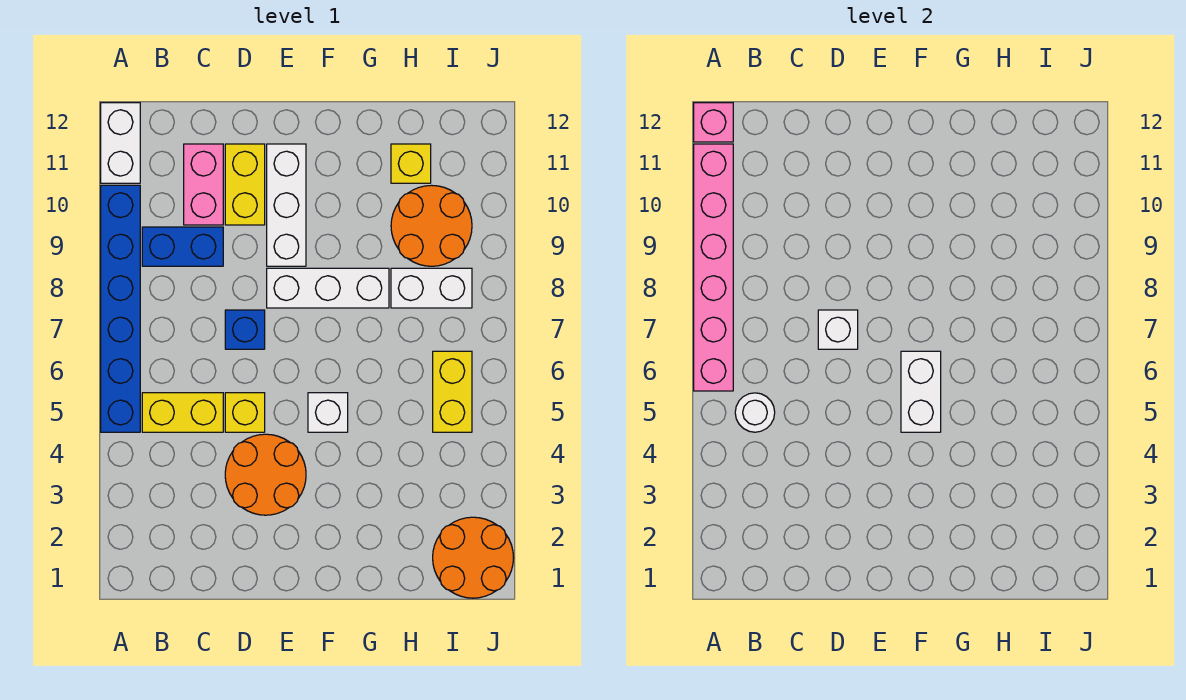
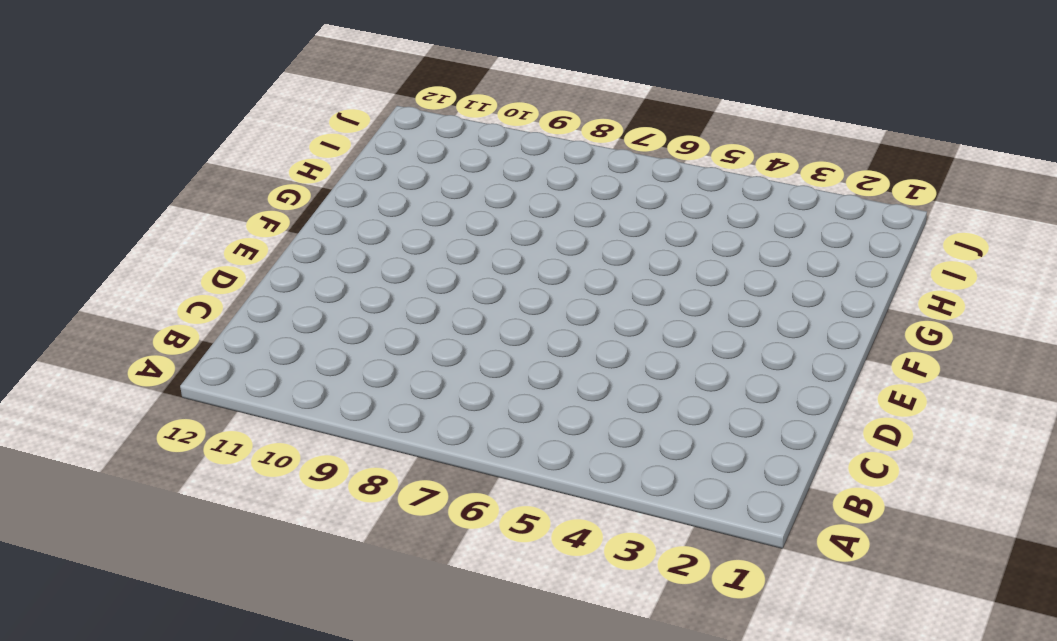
none -> blue brick A5:A10 level 1
none -> white brick A11:A12 level 1
none -> yellow brick B5:C5 level 1

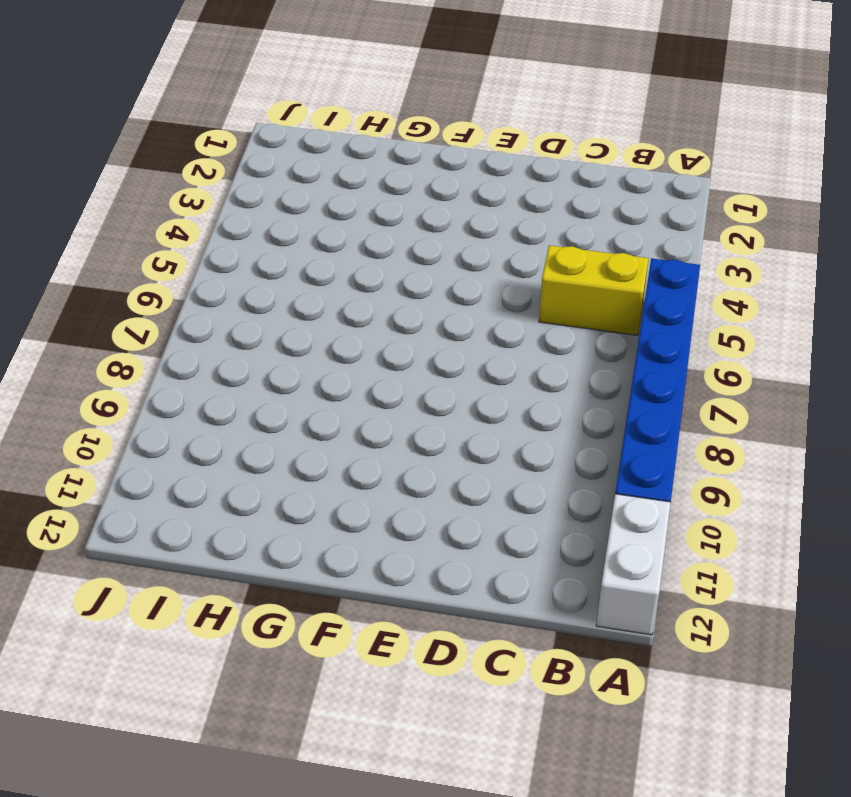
none -> blue brick B9:C9 level 1
none -> pink brick C10:C11 level 1
none -> orange round brick D3:E4 level 1

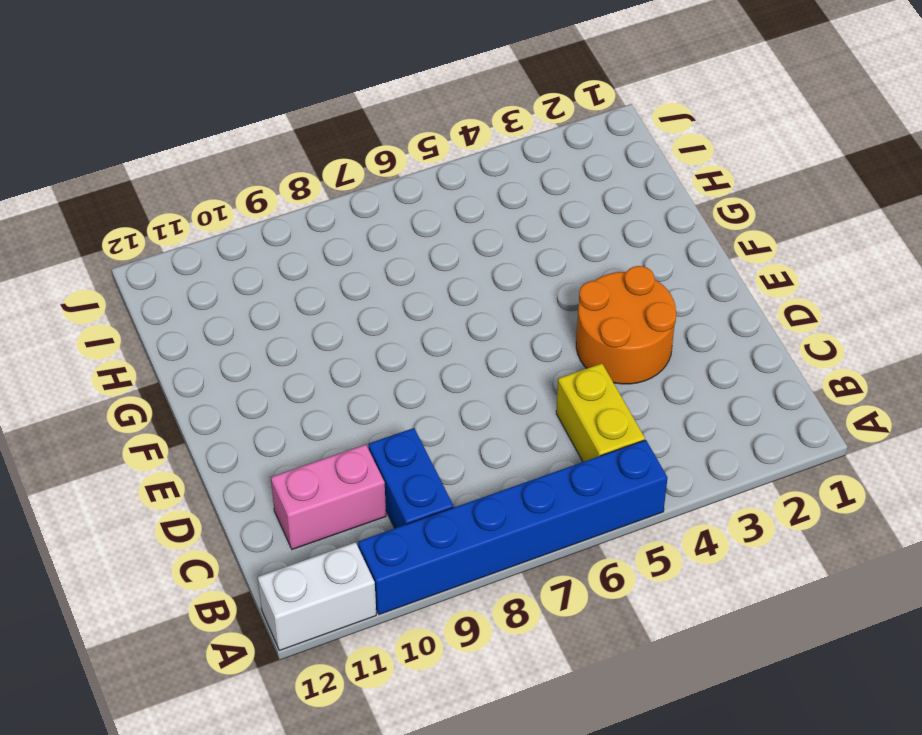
none -> yellow brick D5 level 1
none -> blue brick D7 level 1
none -> yellow brick D10:D11 level 1

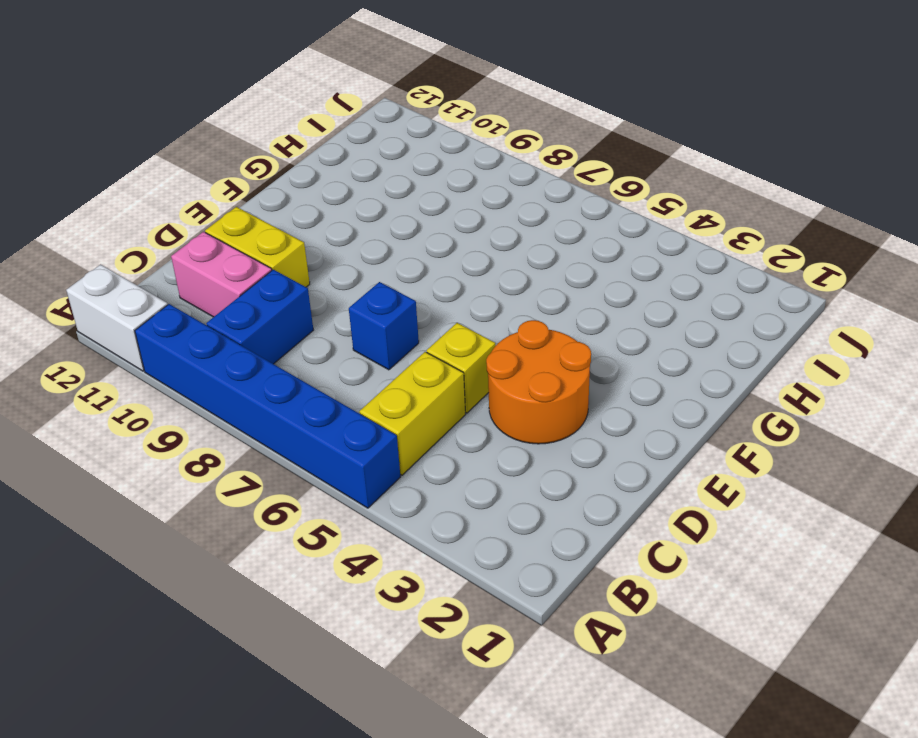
none -> white brick E8:G8 level 1
none -> white brick E9:E11 level 1
none -> white brick F5 level 1

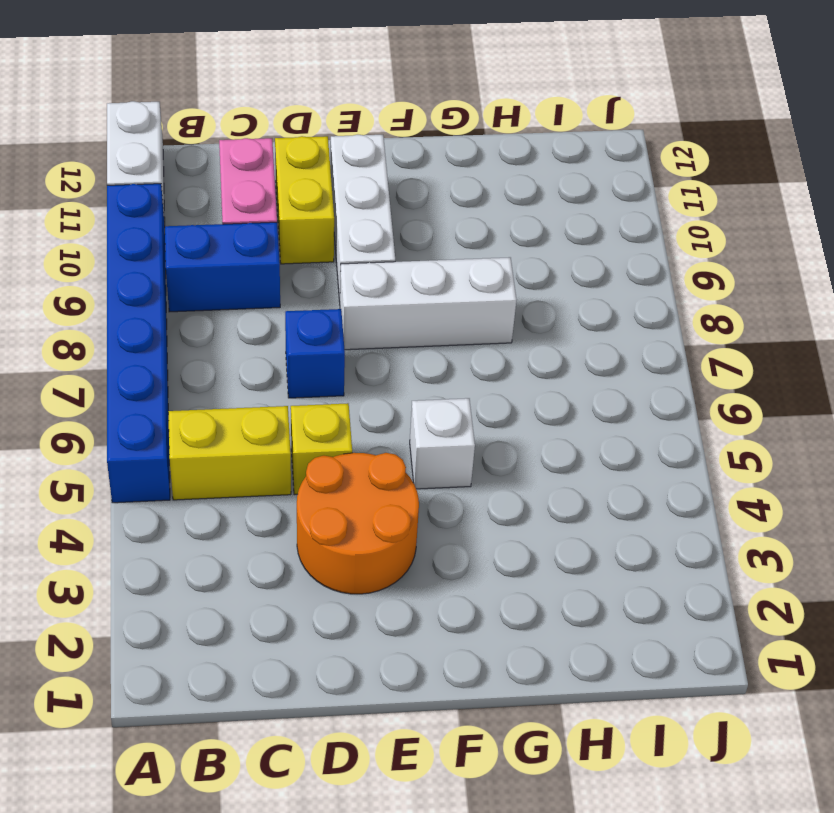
none -> white brick H8:I8 level 1
none -> orange round brick H9:I10 level 1
none -> yellow brick H11 level 1

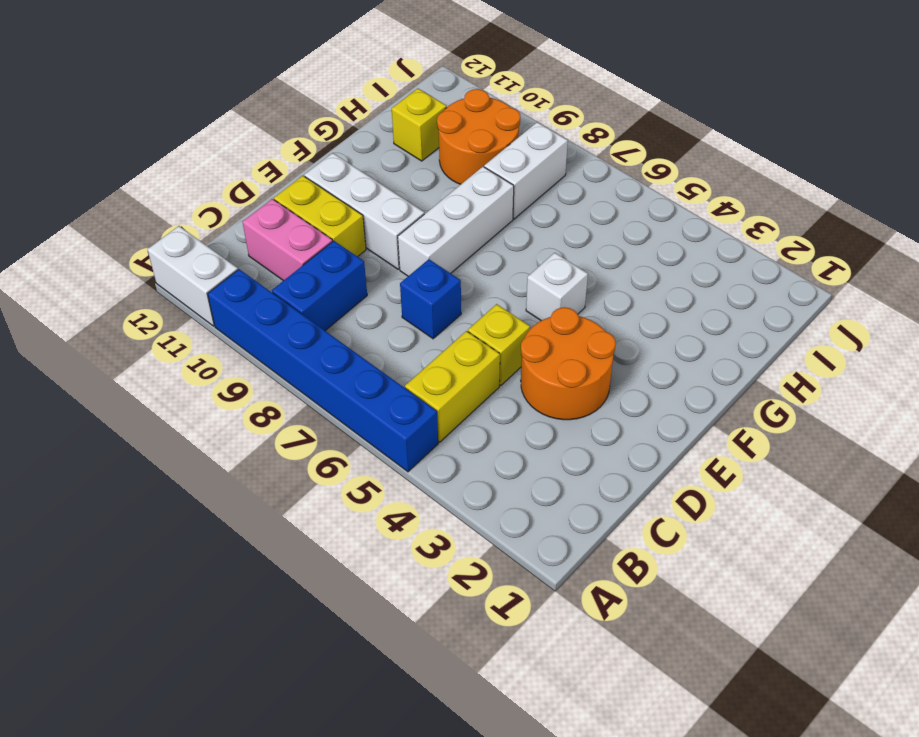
none -> orange round brick I1:J2 level 1
none -> yellow brick I5:I6 level 1
none -> pink brick A6:A11 level 2

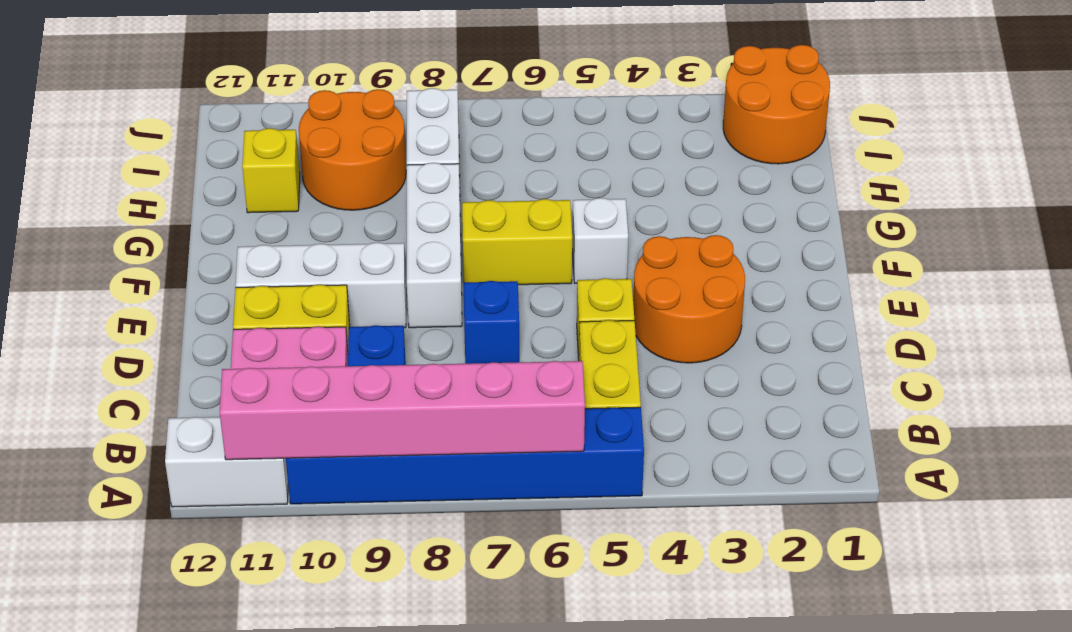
yellow brick F6:F7 level 1 -> yellow brick I5:I6 level 1
none -> pink brick A12 level 2
none -> white round brick B5 level 2
none -> white brick D7 level 2

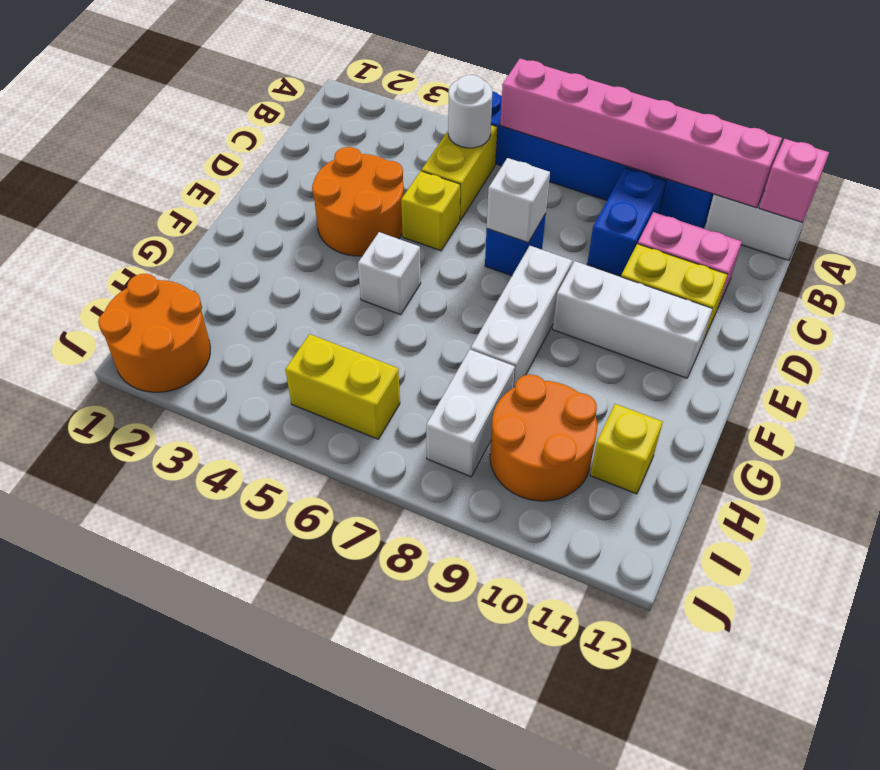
none -> white brick F5:F6 level 2

